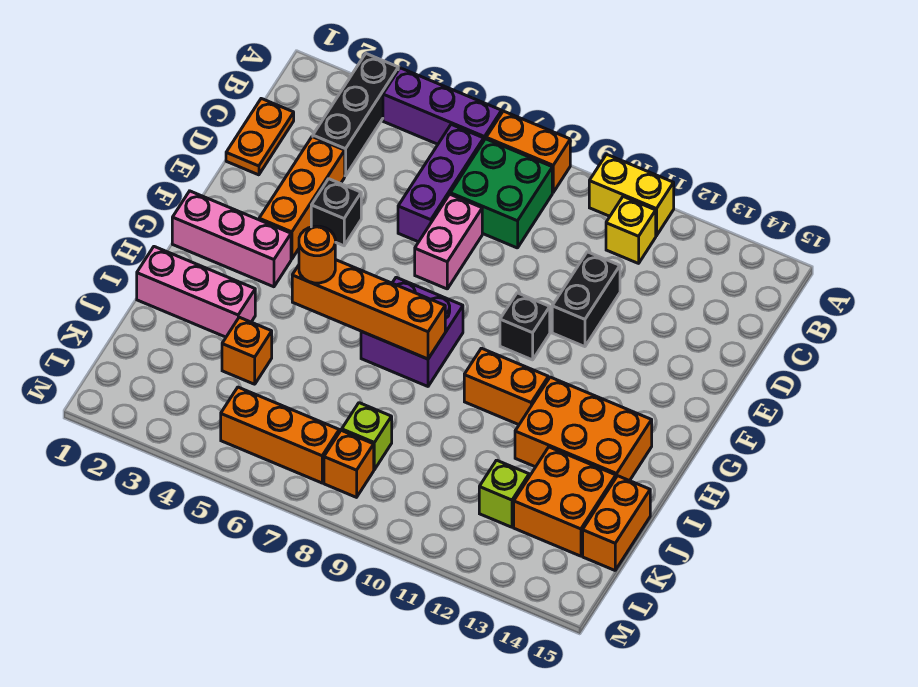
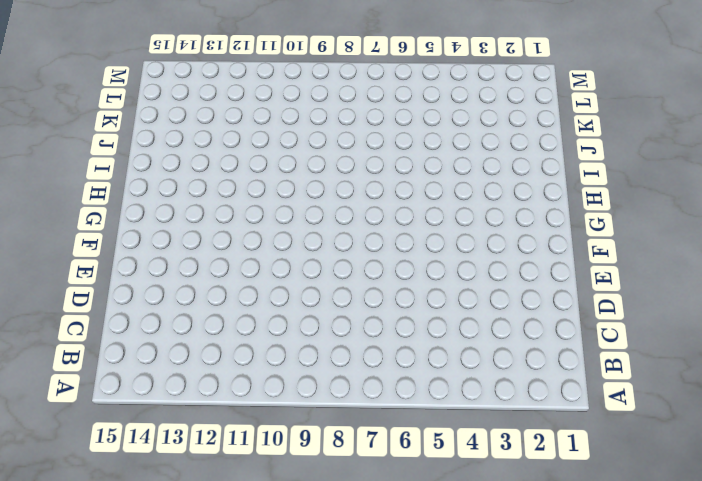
none -> black brick A3:C3 level 1
none -> purple brick A4:A6 level 1
none -> orange brick A7:A8 level 1

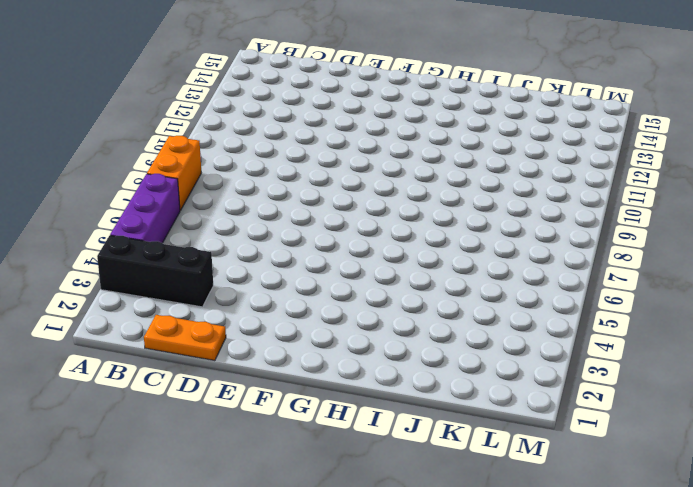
none -> yellow brick A10:A11 level 1
none -> purple brick B6:D6 level 1
none -> green brick B7:C8 level 1

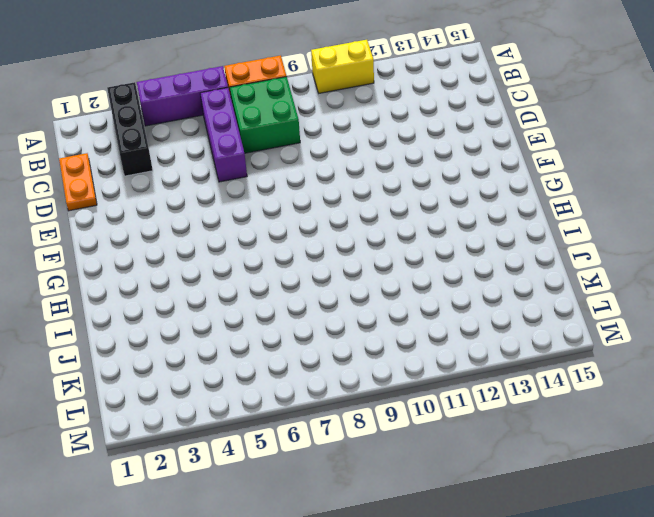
none -> yellow brick B11 level 1
none -> orange brick D3:F3 level 1
none -> pink brick D7:E7 level 1

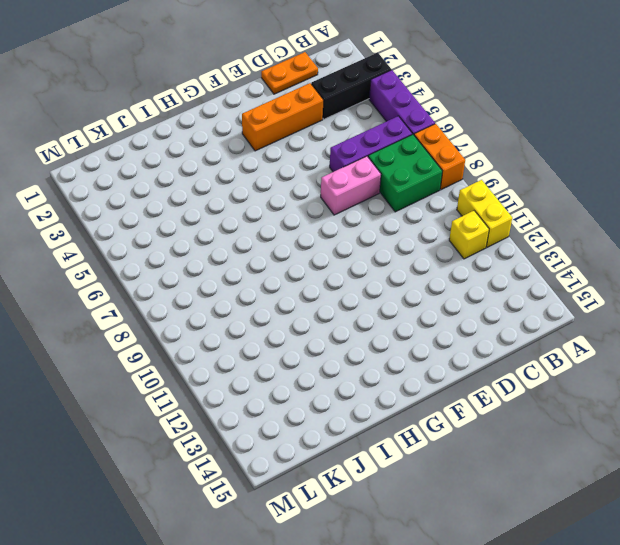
none -> black brick D11:E11 level 1
none -> black brick E4 level 1
none -> black brick F10 level 1

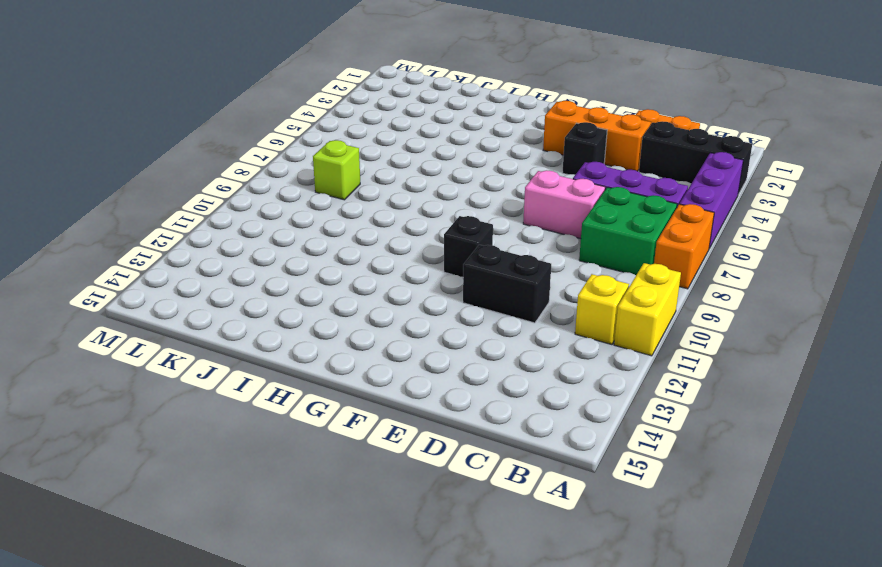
none -> pink brick G1:G3 level 1
none -> purple brick G7:H8 level 1
none -> orange brick H10:H11 level 1

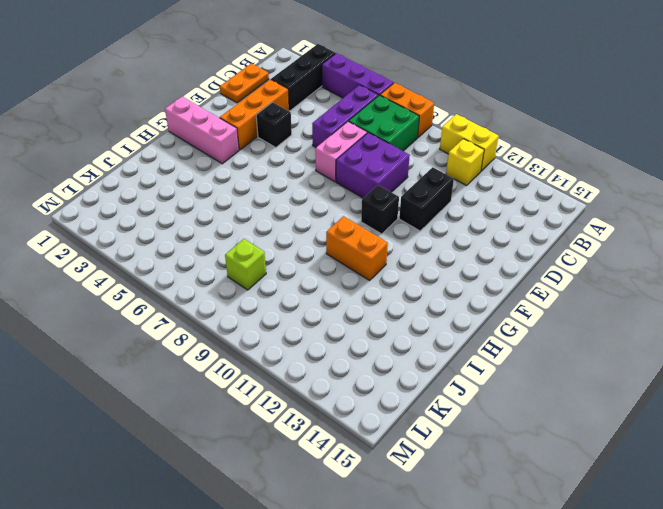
purple brick D8:E9 level 1 -> purple brick G7:H8 level 1
none -> orange brick H12:I14 level 1
none -> pink brick I1:I3 level 1
none -> orange brick J4 level 1

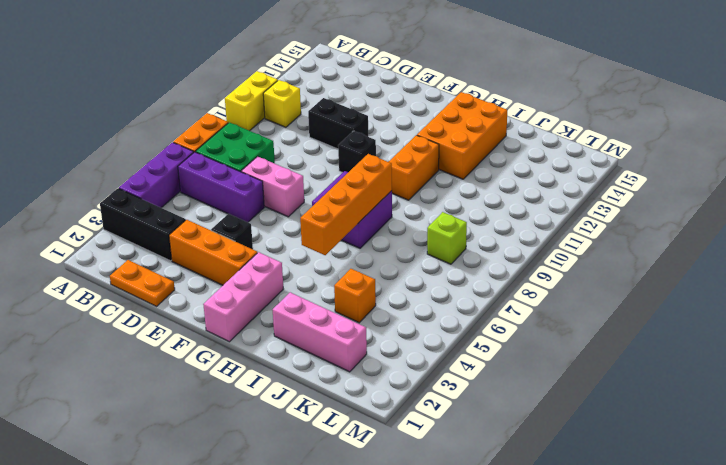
pink brick I2:K2 level 1 -> pink brick I1:I3 level 1
none -> orange brick J13:K14 level 1
none -> orange brick J15:K15 level 1
none -> lime brick K12 level 1

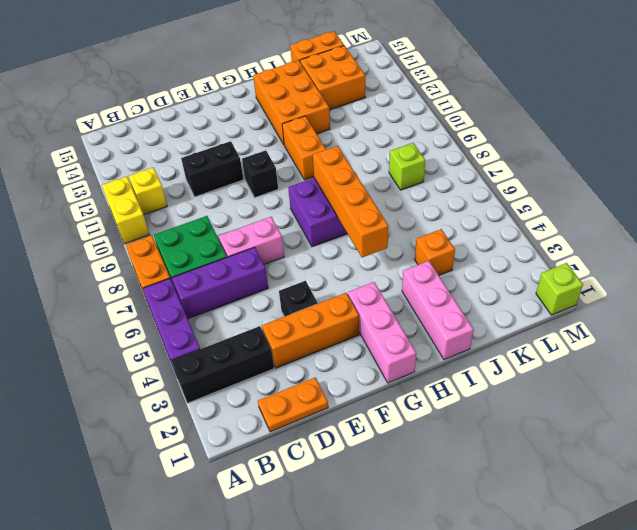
lime brick M1 level 1 -> lime brick K12 level 1
none -> orange brick L5:L7 level 1
none -> orange brick L8 level 1
none -> orange round brick H5 level 3

